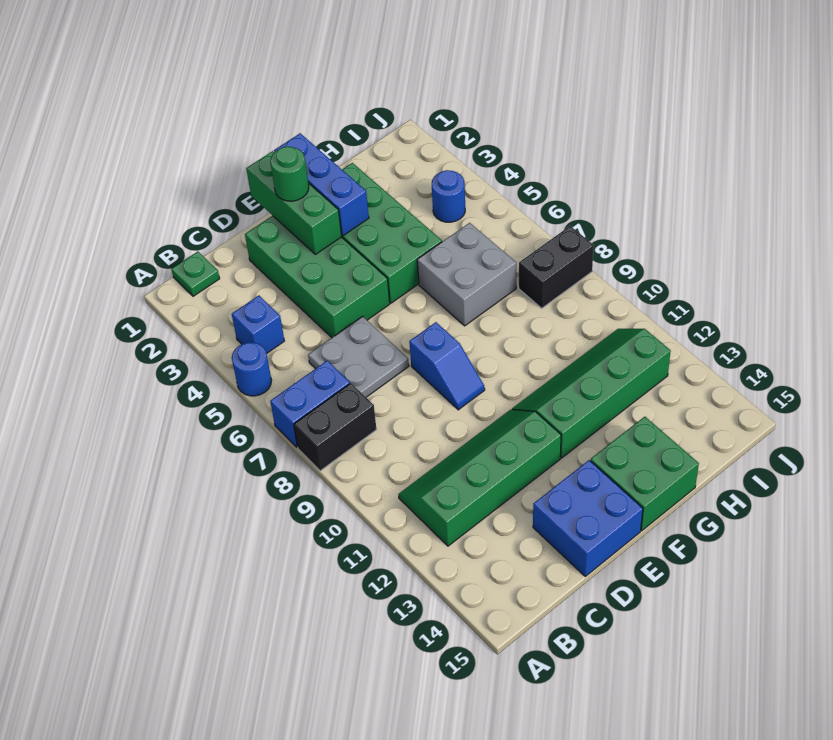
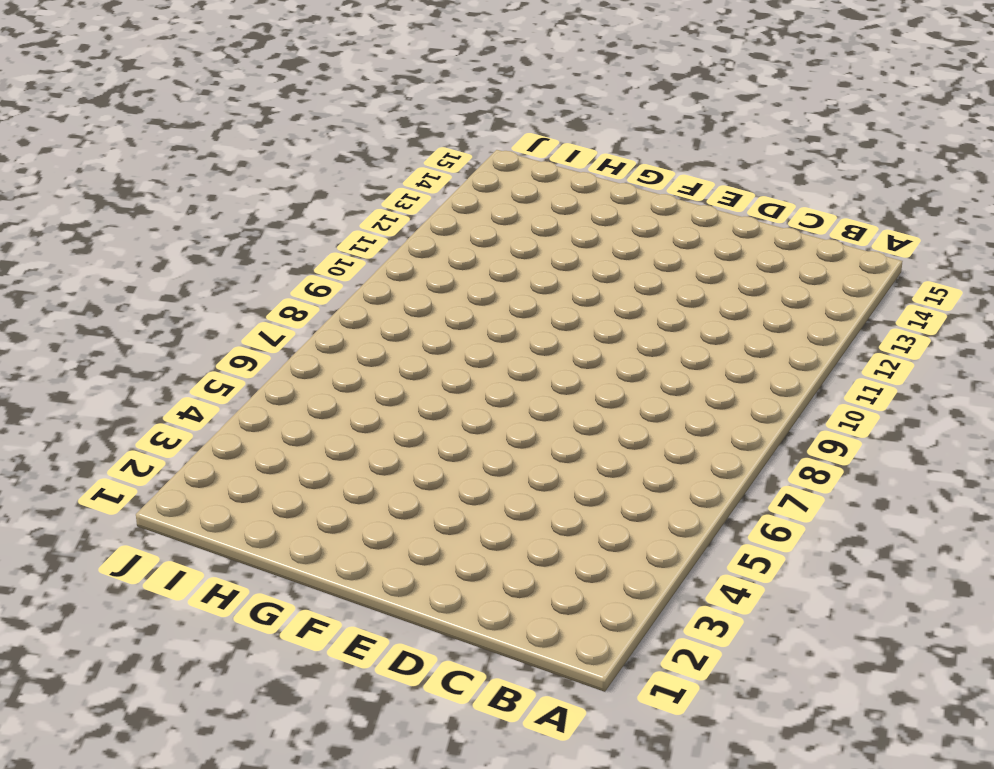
none -> blue round brick A5 level 1
none -> blue brick A7:B7 level 1
none -> black brick A8:B8 level 1

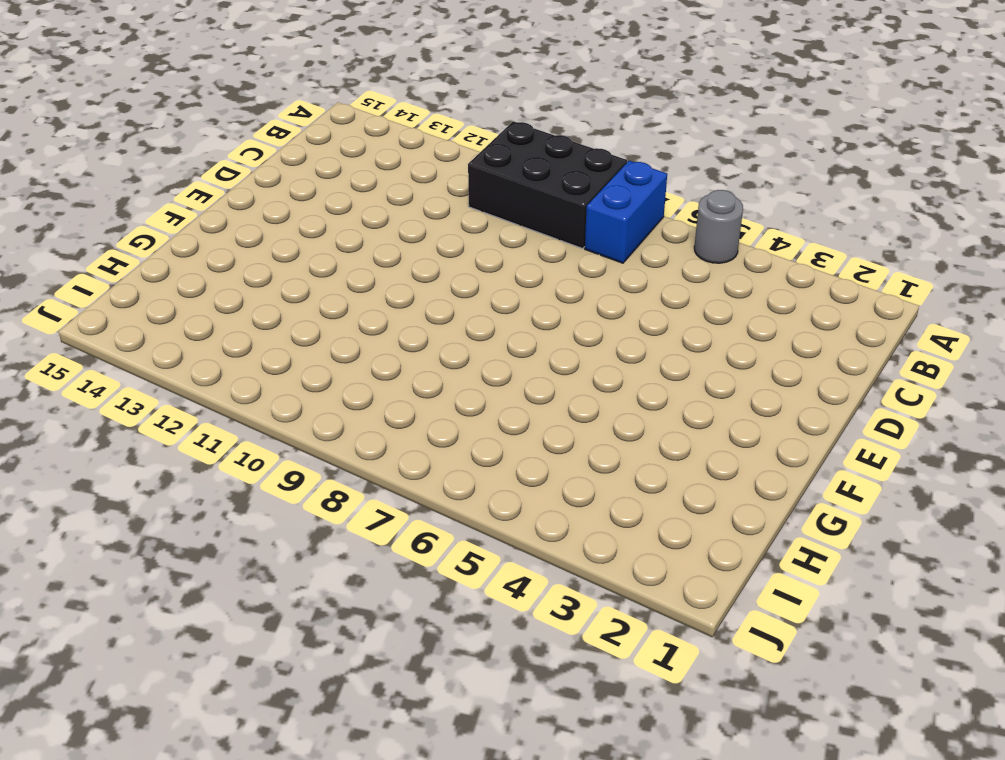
grey round brick A5 level 1 -> blue round brick A5 level 1
black brick A8:B10 level 1 -> black brick A8:B8 level 1
none -> green plate B1 level 1
none -> blue brick B4 level 1
none -> green slope B11:E12 level 1 top 12

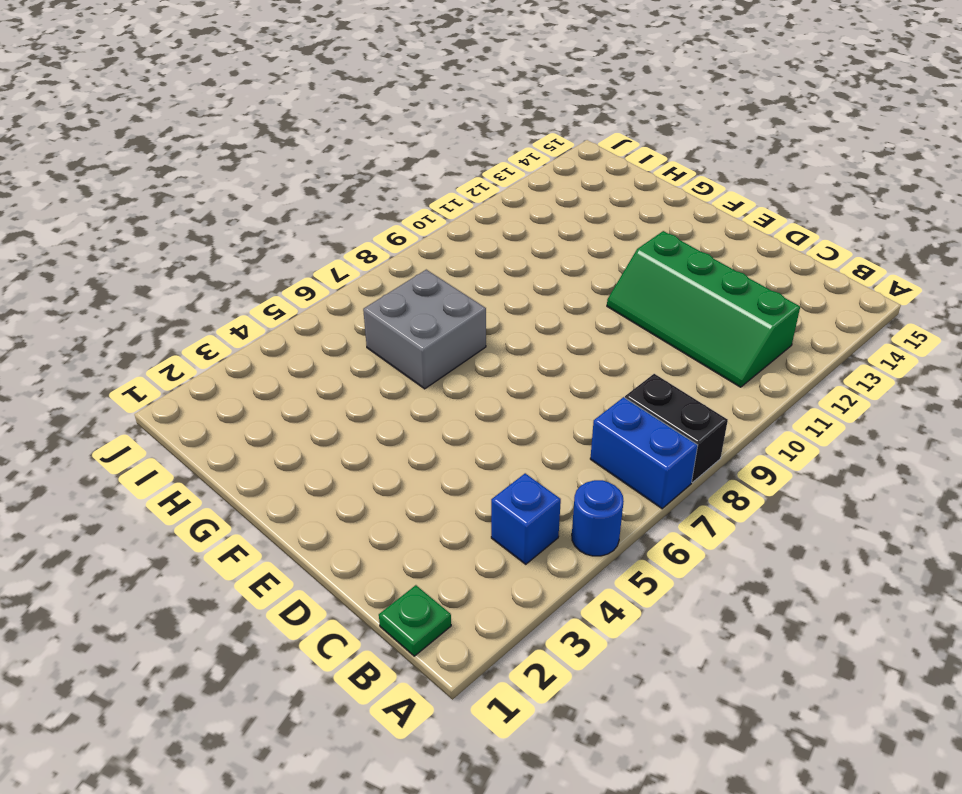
none -> grey plate C6:D7 level 1
none -> green brick D2:E5 level 1
none -> blue brick D14:E15 level 1

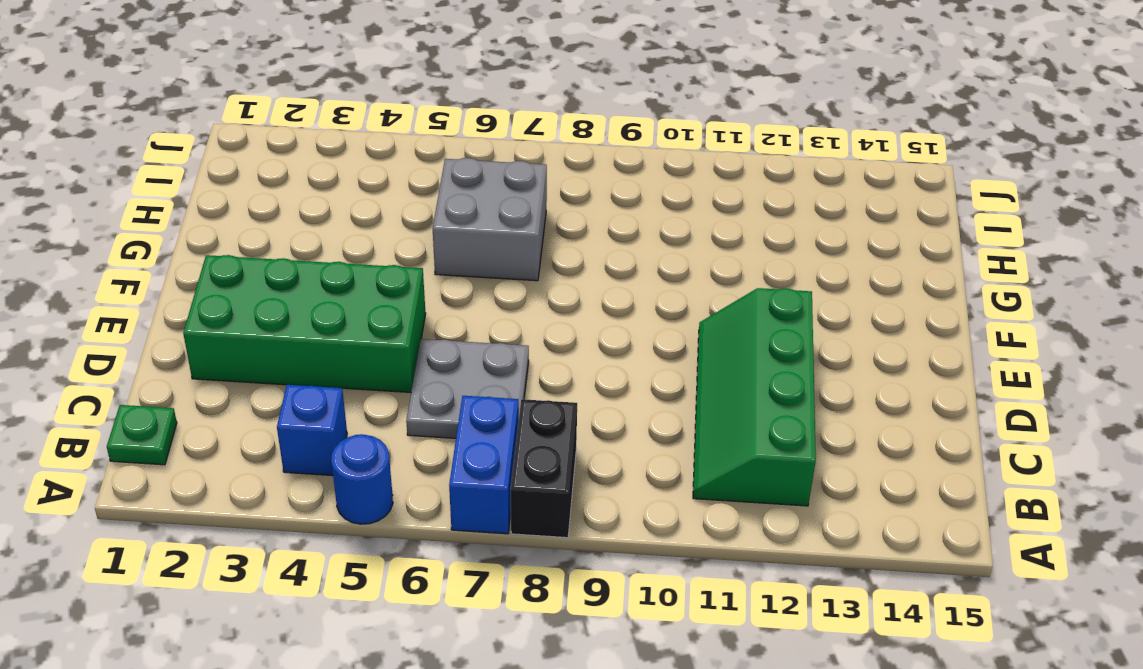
none -> blue brick D14:E15 level 1
none -> blue slope E8:E9 level 1 top 8
none -> green brick F2:G5 level 1

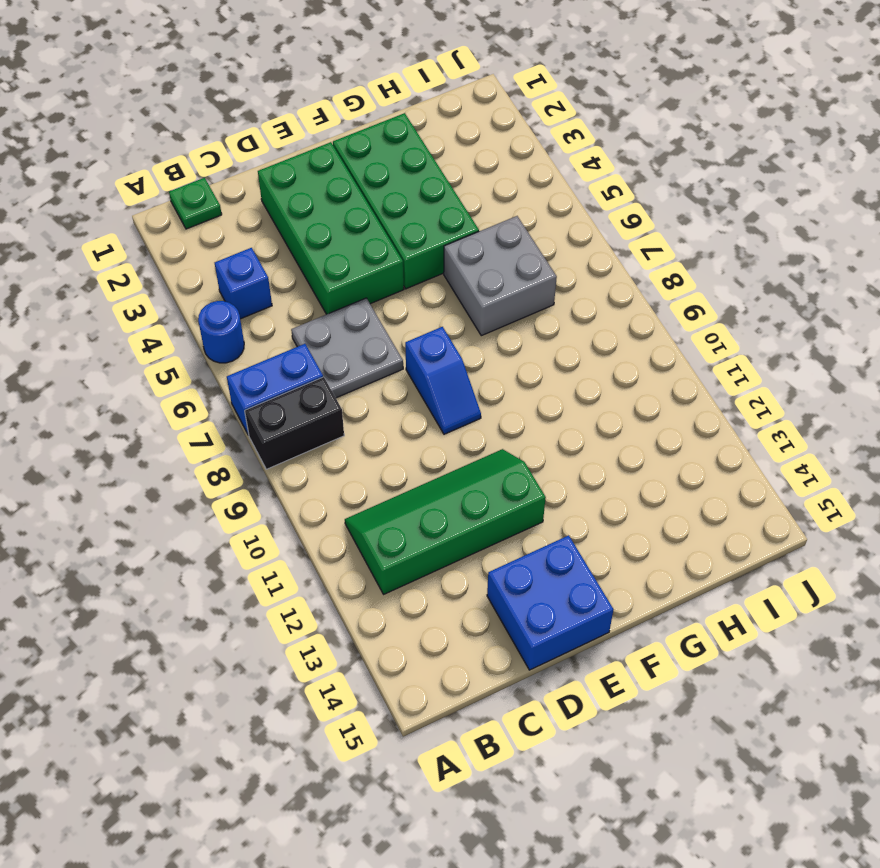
none -> green slope F11:I12 level 1 top 12
none -> green brick F14:G15 level 1
none -> blue round brick I4 level 1

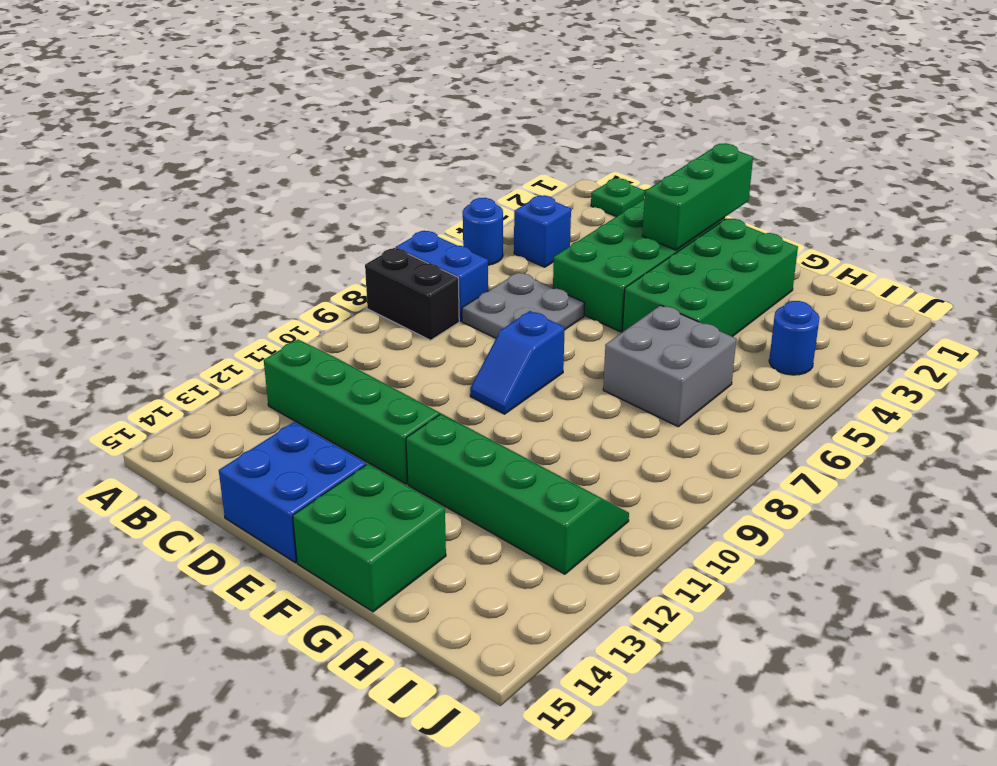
none -> black brick I8:J8 level 1
none -> blue brick F1:F3 level 2
none -> green round brick E2 level 3

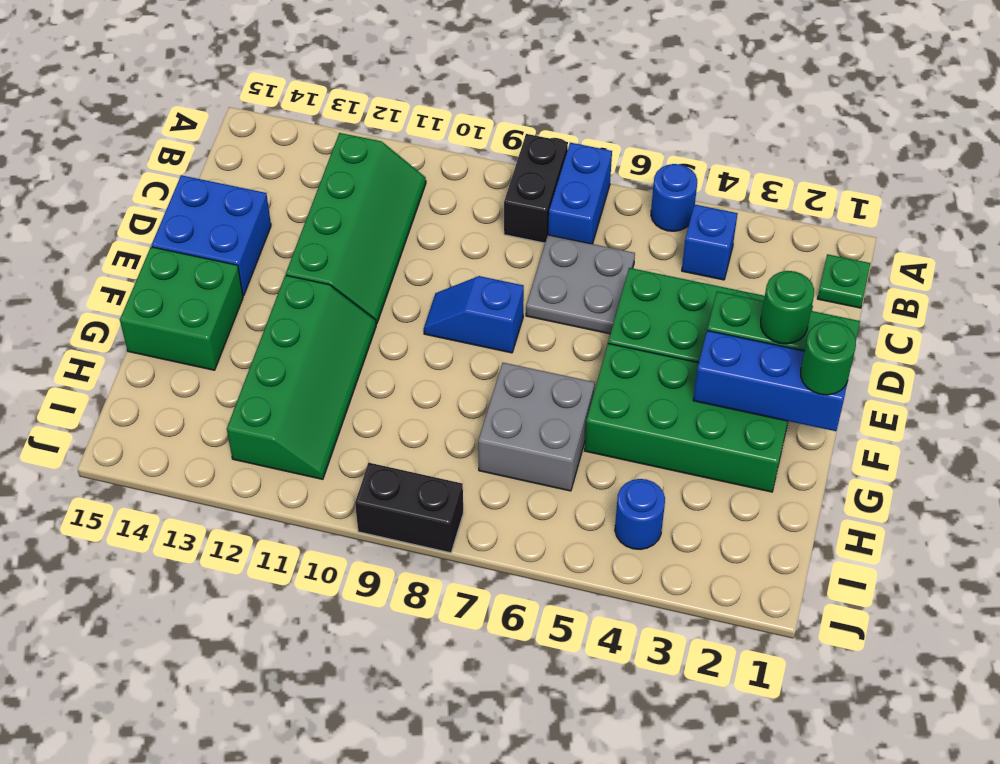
green round brick F1 level 3 -> none
black brick J8:J9 level 1 -> black brick I8:J8 level 1

